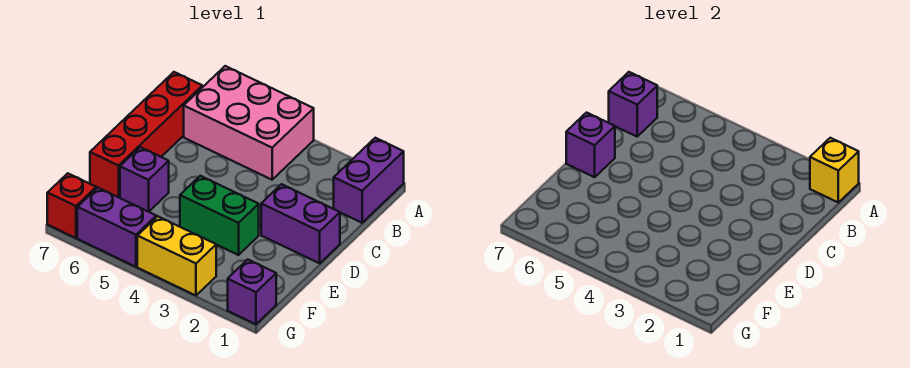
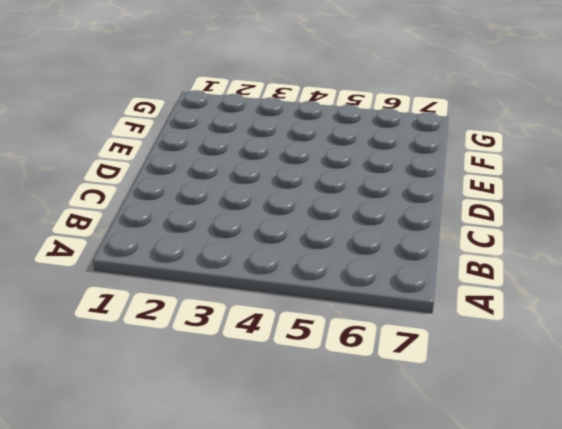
none -> purple brick A1:B1 level 1
none -> pink brick A4:B6 level 1
none -> red brick B7:E7 level 1

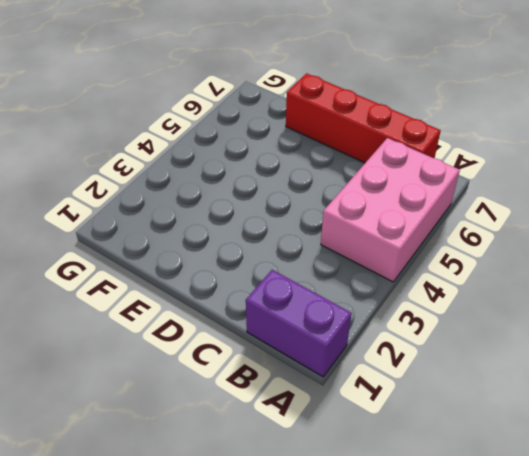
none -> purple brick D1:D2 level 1
none -> green brick E3:E4 level 1
none -> purple brick E6 level 1

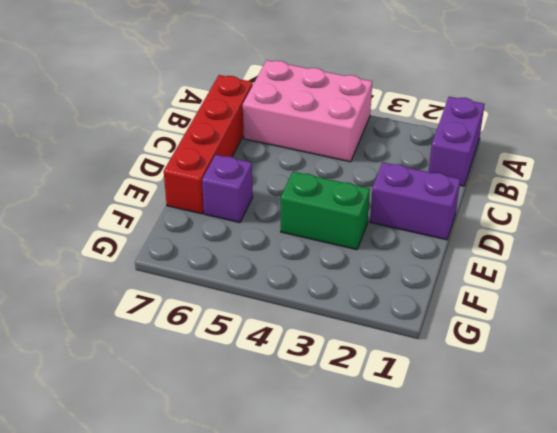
none -> purple brick G1 level 1
none -> yellow brick G3:G4 level 1
none -> purple brick G5:G6 level 1

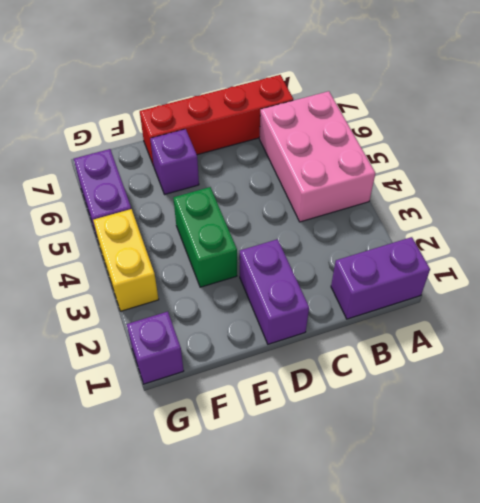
none -> red brick G7 level 1
none -> yellow brick A1 level 2
none -> purple brick B7 level 2

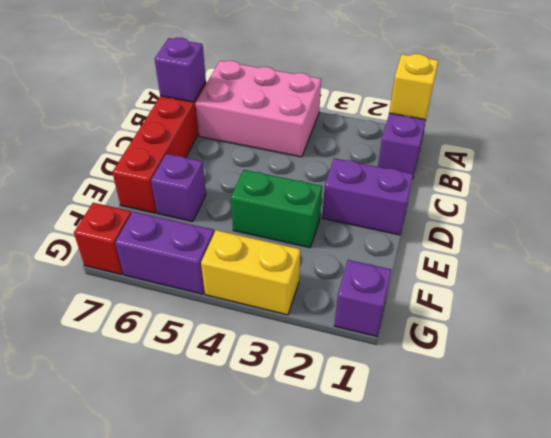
none -> purple brick D7 level 2

